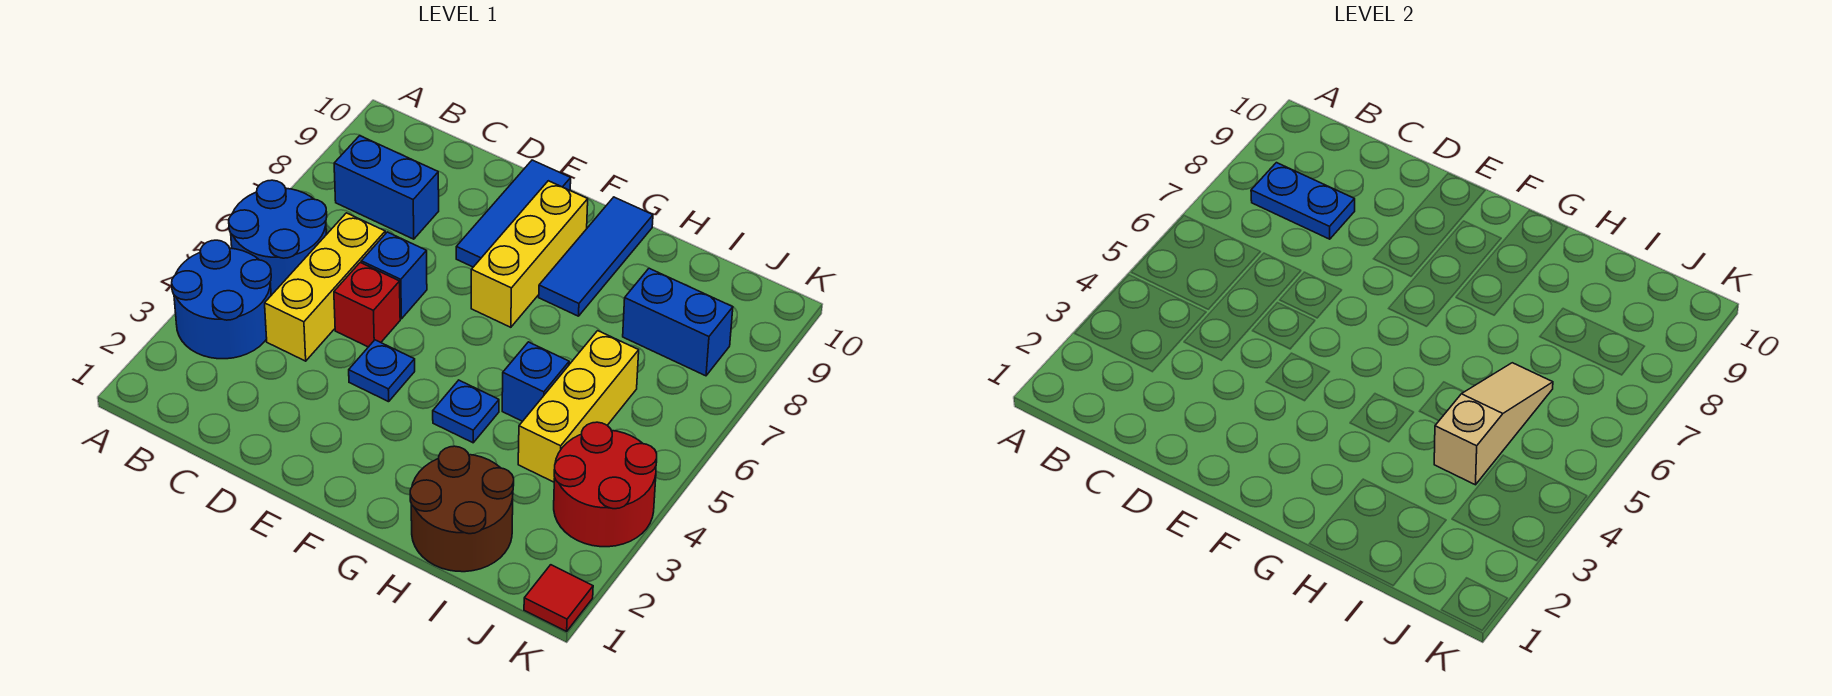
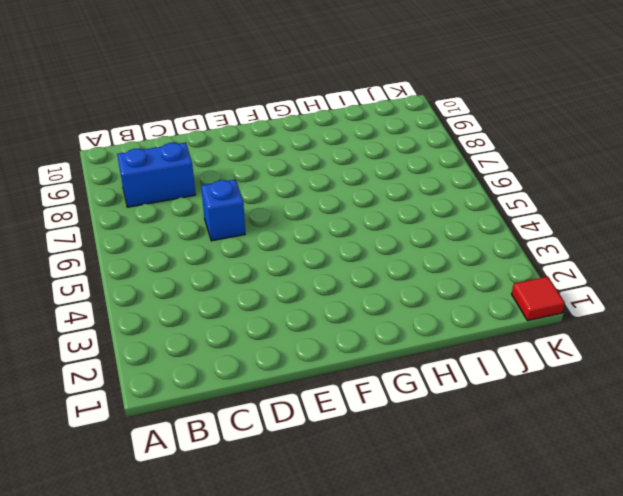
none -> blue round brick A3:B4 level 1
none -> blue round brick A5:B6 level 1
none -> yellow brick C4:C6 level 1

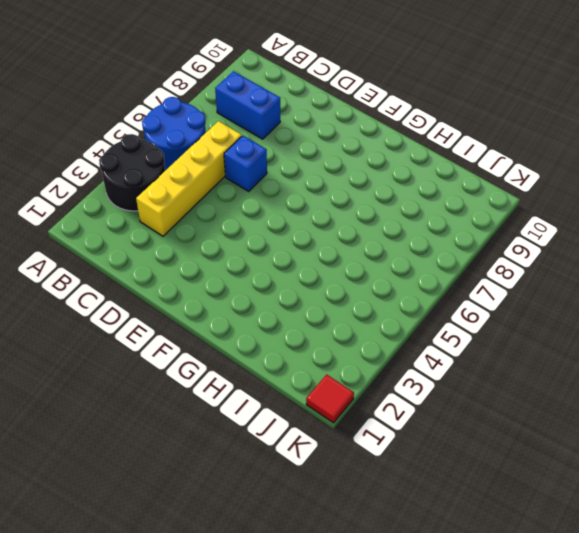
black round brick A3:B4 level 1 -> blue round brick A3:B4 level 1
yellow brick C3:C6 level 1 -> yellow brick C4:C6 level 1
none -> red brick D5 level 1
none -> blue plate E4 level 1
none -> blue tile E8:E10 level 1

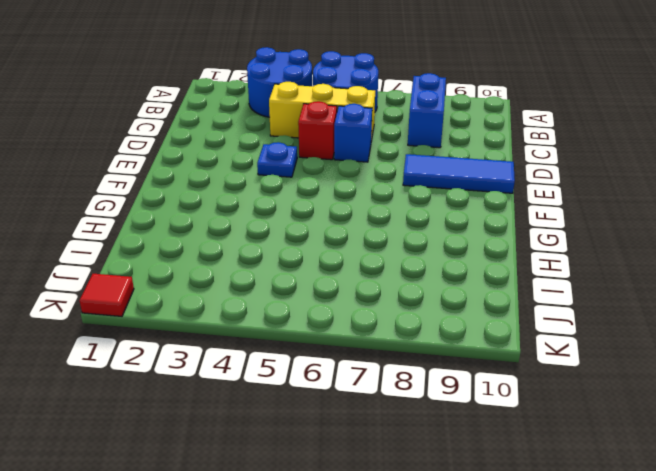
none -> yellow brick F7:F9 level 1
none -> blue plate G4 level 1
none -> blue tile G8:G10 level 1

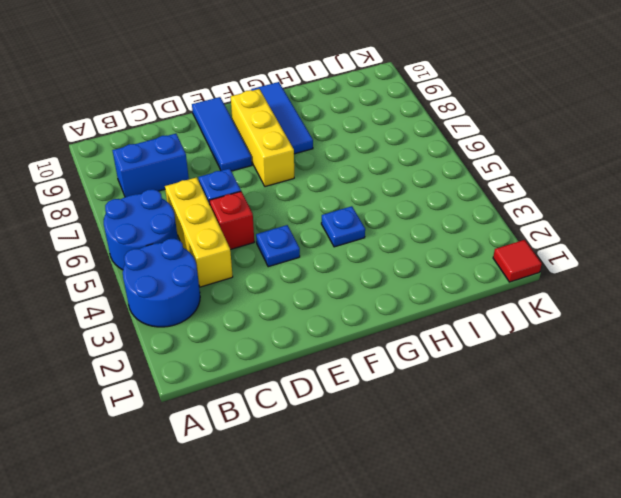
none -> brown round brick H1:I2 level 1
none -> blue brick H5 level 1
none -> yellow brick I4:I6 level 1

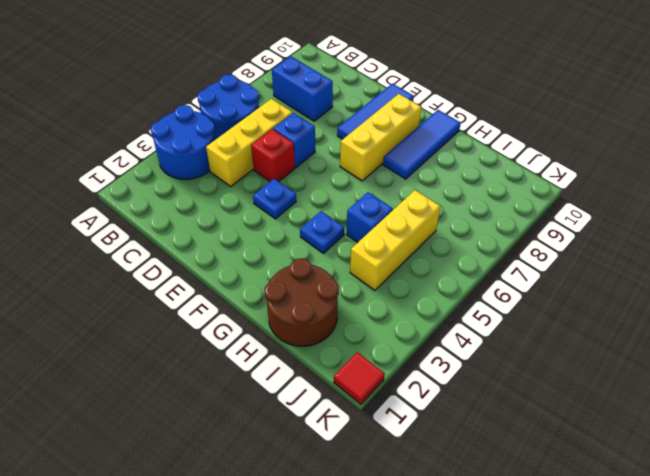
none -> blue brick I8:J8 level 1
none -> red round brick J3:K4 level 1
none -> blue plate B8:C8 level 2

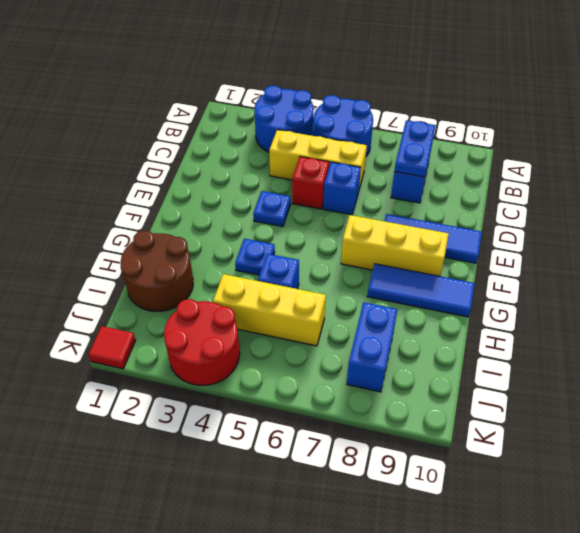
none -> tan slope I4:I6 level 2 top 4

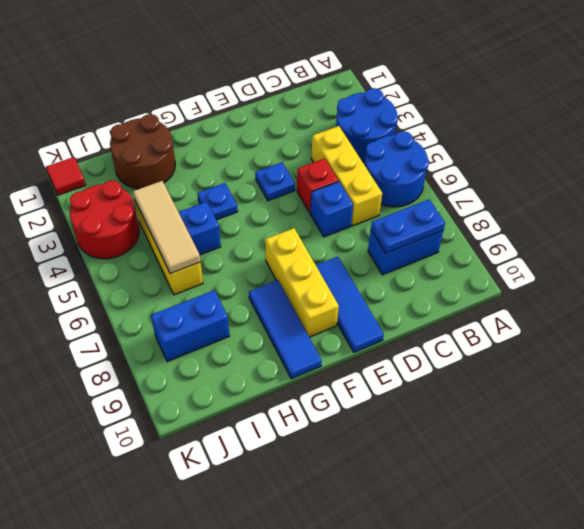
tan tile I4:I6 level 2 -> tan slope I4:I6 level 2 top 4

